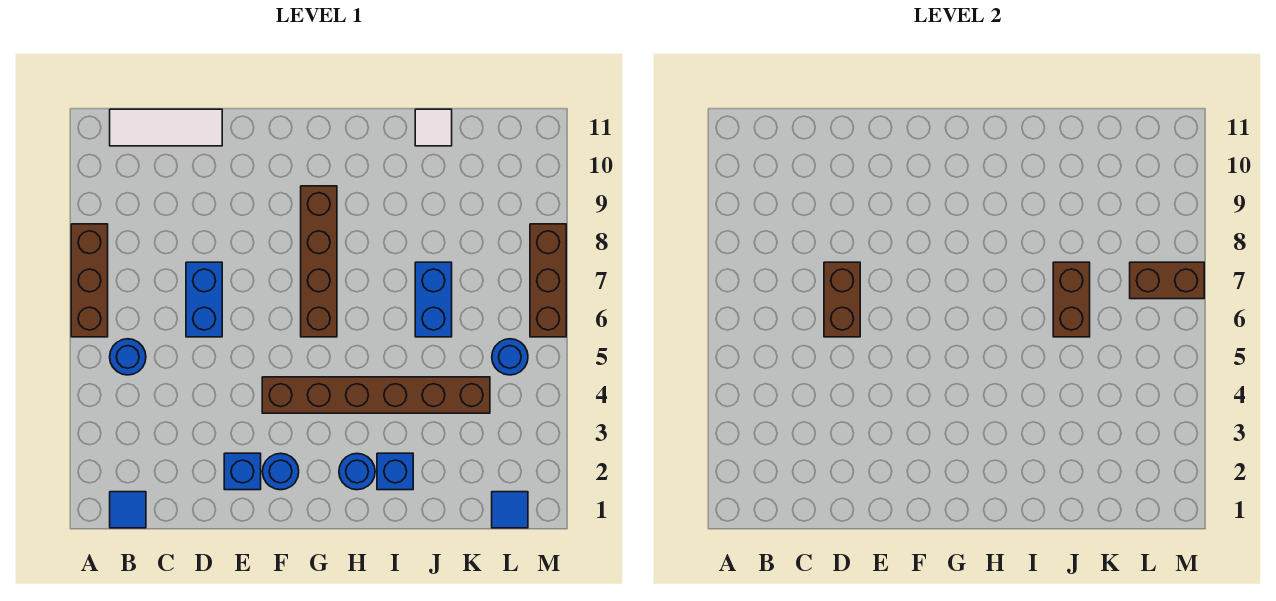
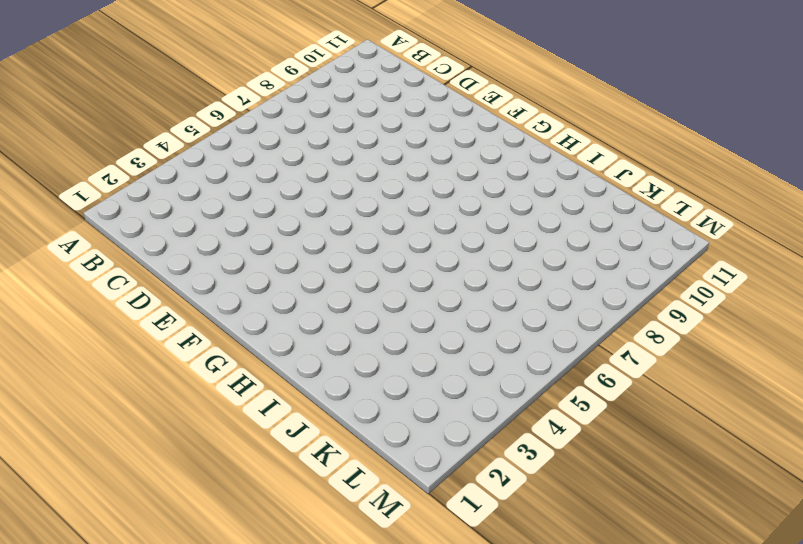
none -> brown brick A6:A8 level 1
none -> blue tile B1 level 1
none -> blue round brick B5 level 1

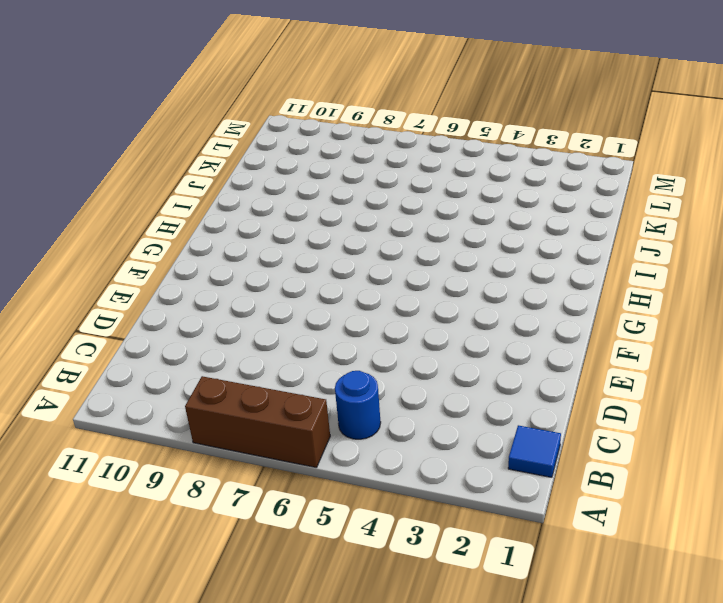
none -> white tile B11:D11 level 1
none -> blue brick D6:D7 level 1
none -> blue brick E2 level 1

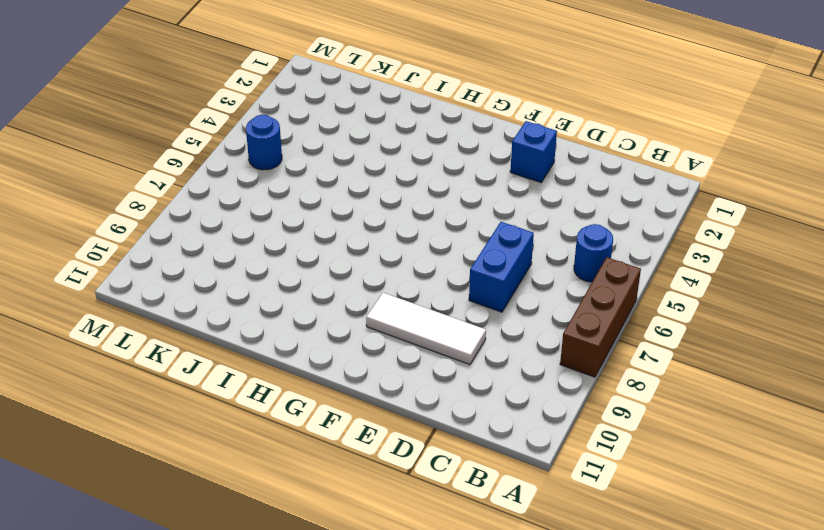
white tile D9:F9 level 1 -> white tile B11:D11 level 1
none -> blue tile B1 level 1
none -> blue round brick F2 level 1
none -> brown brick F4:K4 level 1

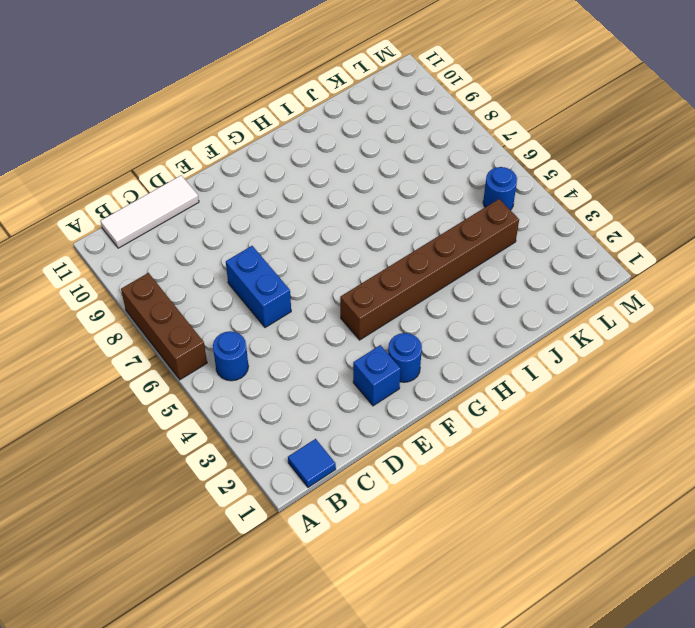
none -> brown brick G6:G9 level 1
none -> blue round brick H2 level 1
none -> blue brick I2 level 1

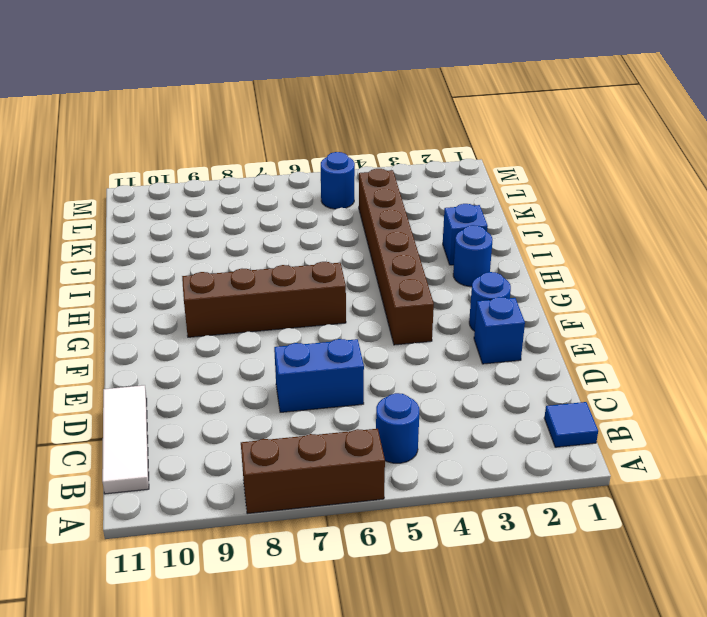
none -> blue brick J6:J7 level 1
none -> white tile J11 level 1
none -> blue tile L1 level 1

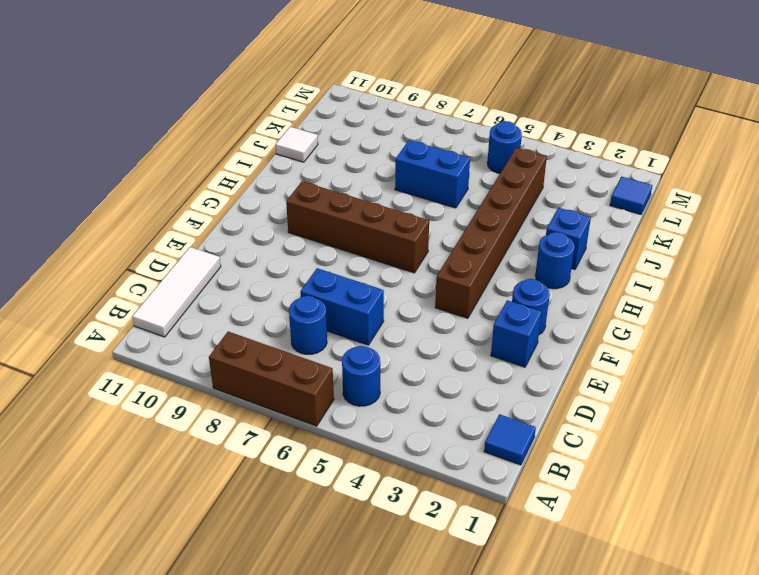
blue round brick C7 level 1 -> none
none -> brown brick M6:M8 level 1
none -> brown brick D6:D7 level 2
none -> brown brick J6:J7 level 2

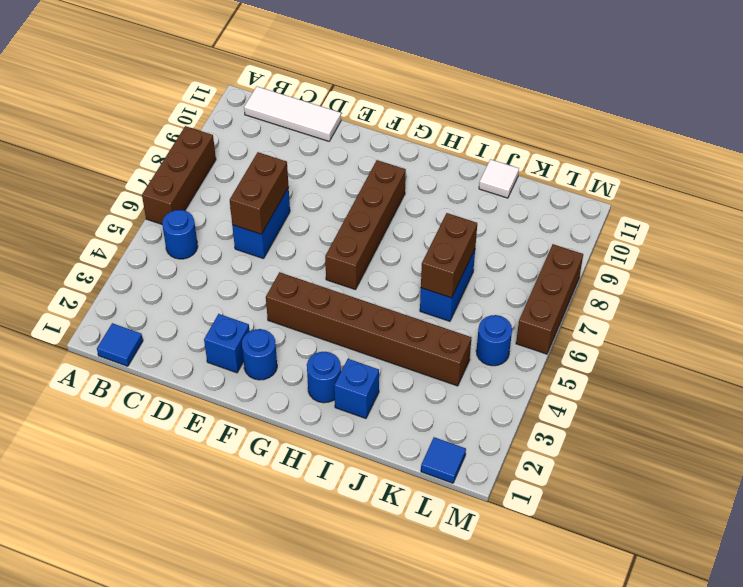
none -> brown brick L7:M7 level 2

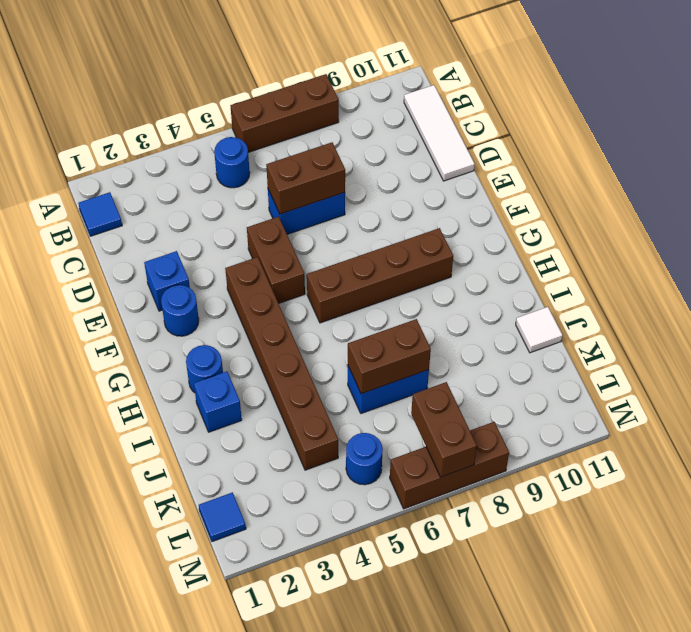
brown brick E5:F5 level 1 -> none

